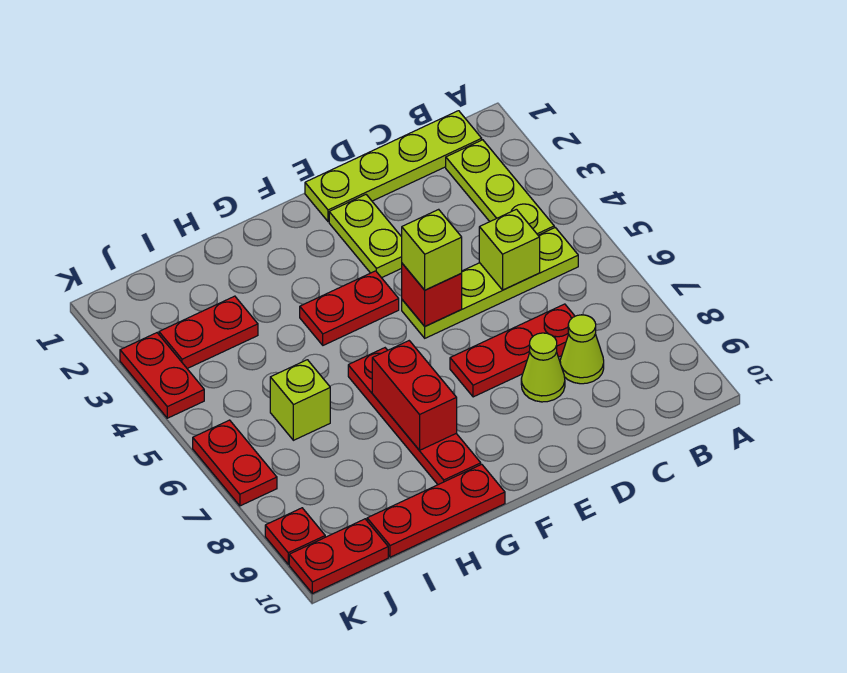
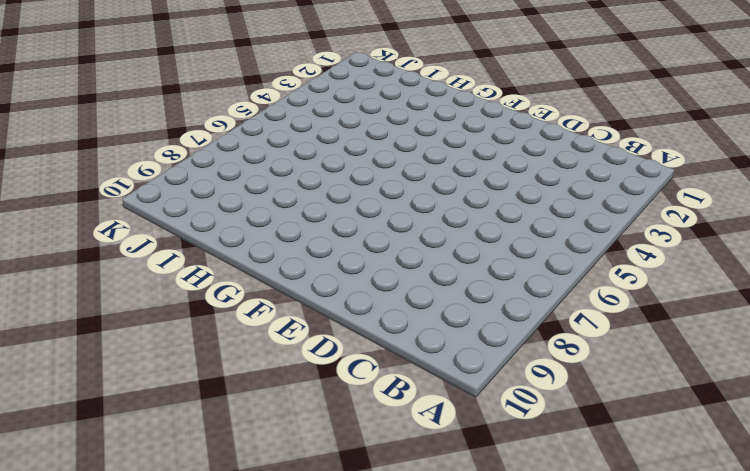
none -> lime plate B1:E1 level 1
none -> lime plate B2:B4 level 1
none -> lime plate B5:E5 level 1

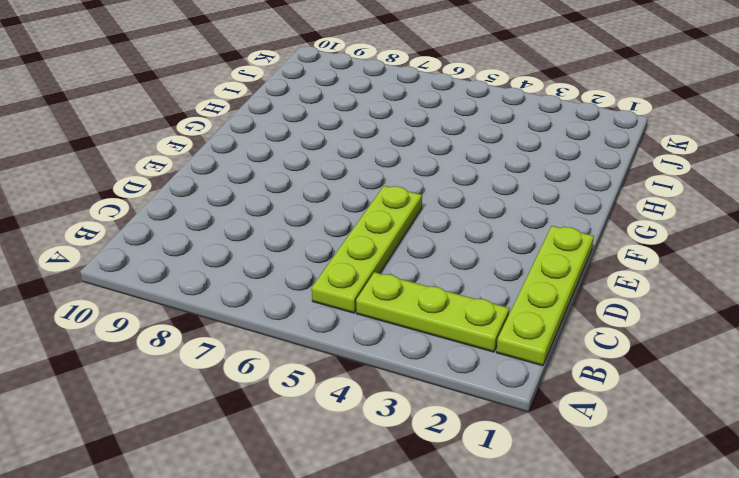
none -> red plate C7:E7 level 1
none -> lime cone C8 level 1
none -> lime cone D8 level 1

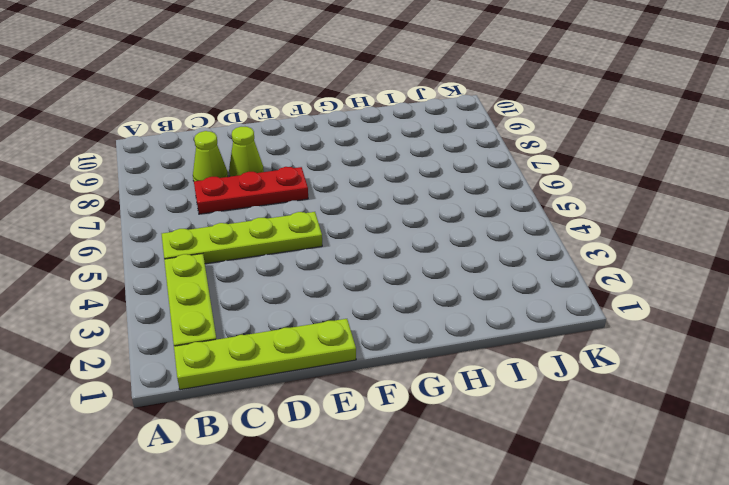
none -> lime plate E2:E3 level 1
none -> red plate F4:G4 level 1
none -> red plate G6:G9 level 1

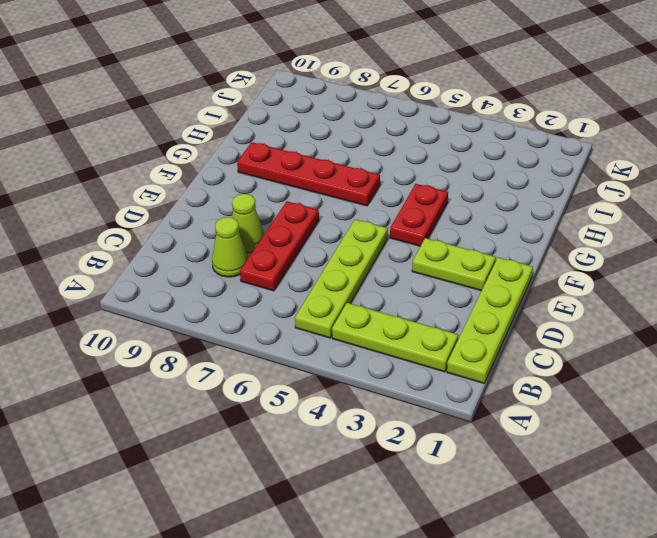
none -> red plate G10:I10 level 1
none -> red plate I3:J3 level 1
none -> lime brick I6 level 1

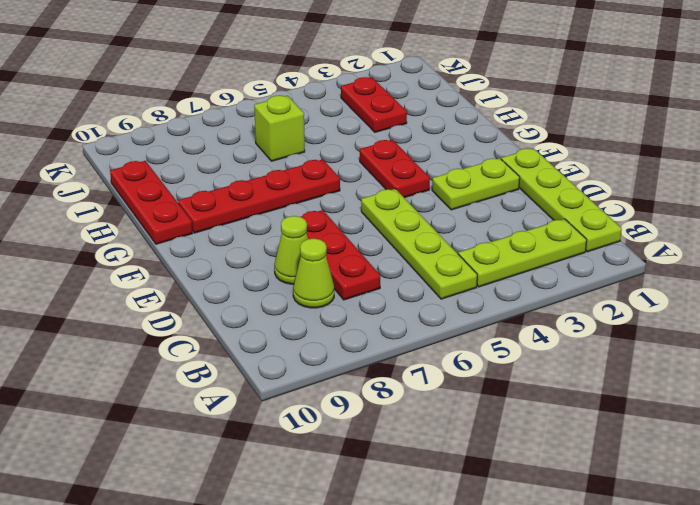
none -> red plate J10:K10 level 1
none -> red plate K3:K4 level 1
none -> red plate K6:K7 level 1

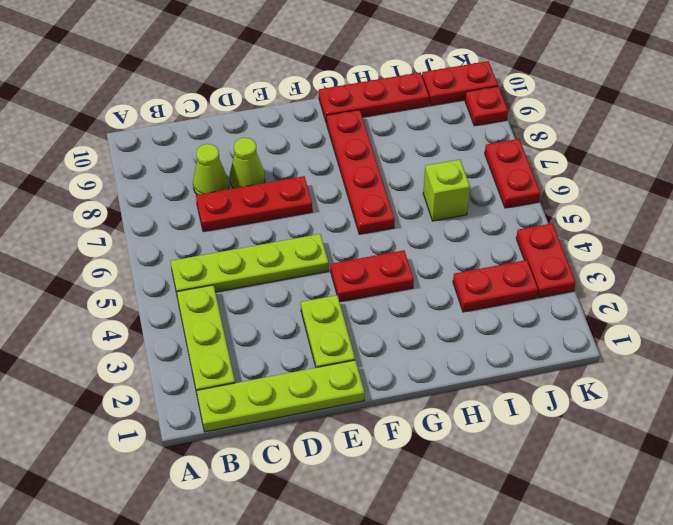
none -> lime brick C5 level 2
none -> red brick E5 level 2
none -> red brick G7:G8 level 2

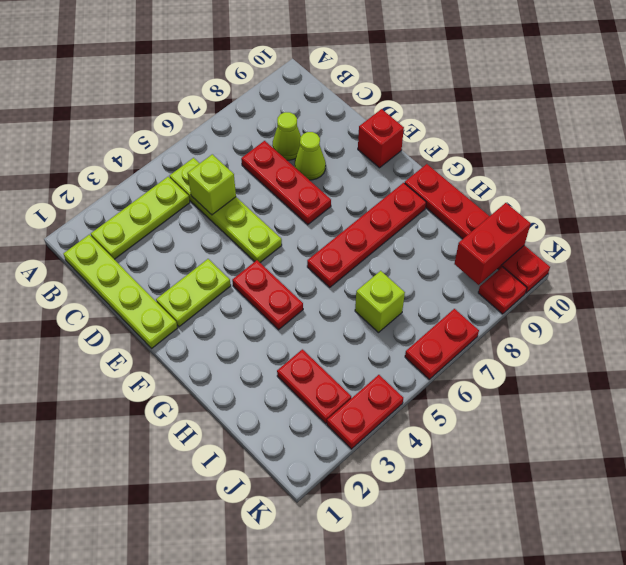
red brick E10 level 1 -> red brick E5 level 2
red brick J9:J10 level 2 -> red brick G7:G8 level 2
none -> lime brick E5 level 3

